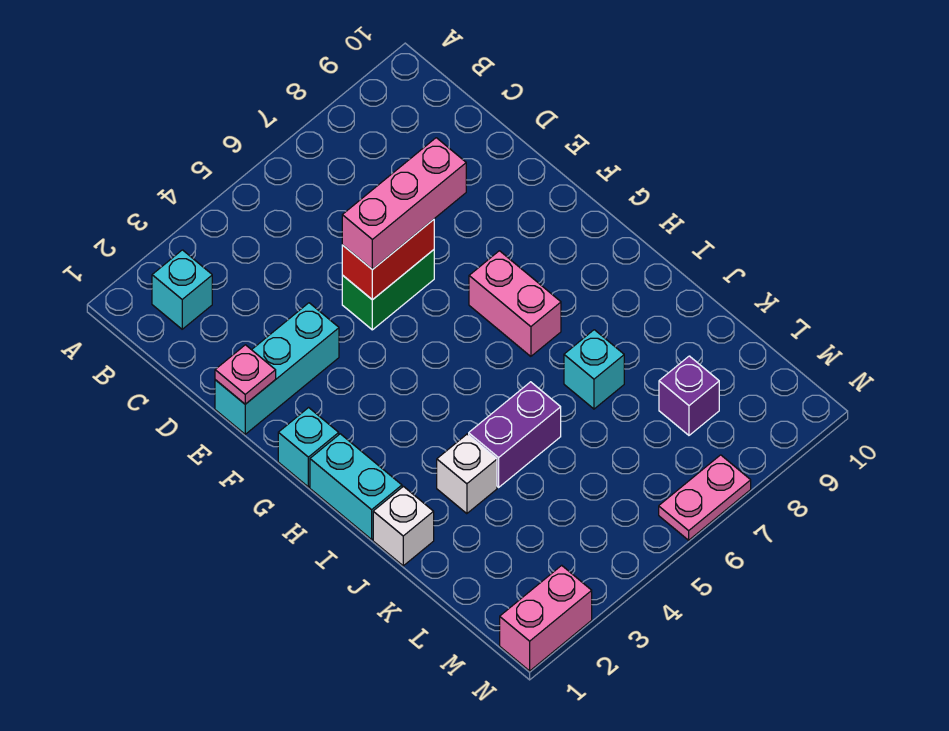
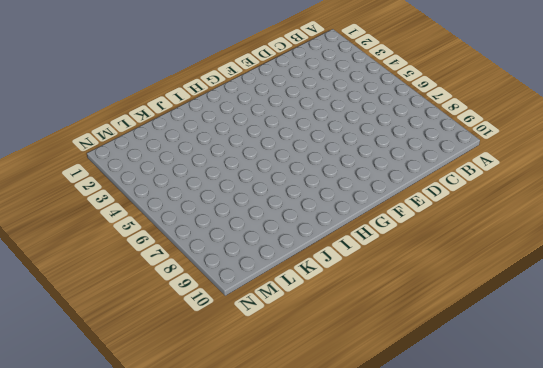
none -> cyan brick B2 level 1
none -> cyan brick E1:E3 level 1
none -> green brick E5:E6 level 1

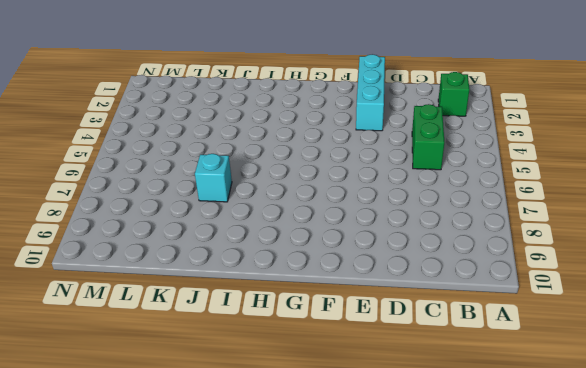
green brick B2 level 1 -> cyan brick B2 level 1
green brick C4:C5 level 1 -> green brick E5:E6 level 1
none -> cyan brick G1 level 1
none -> pink brick G7:H7 level 1
none -> cyan brick H1:I1 level 1

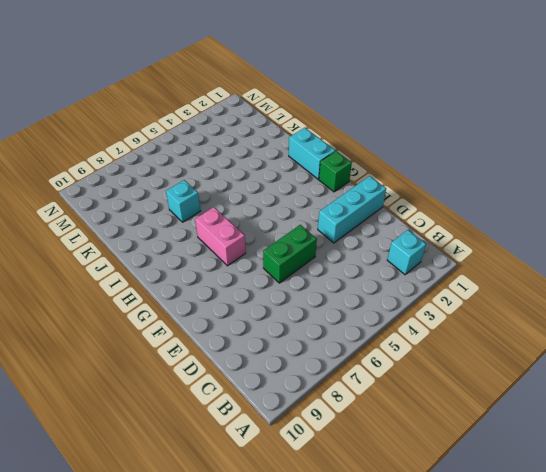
green brick G1 level 1 -> cyan brick G1 level 1
none -> white brick J1 level 1
none -> white brick J3 level 1
none -> purple brick J4:J5 level 1

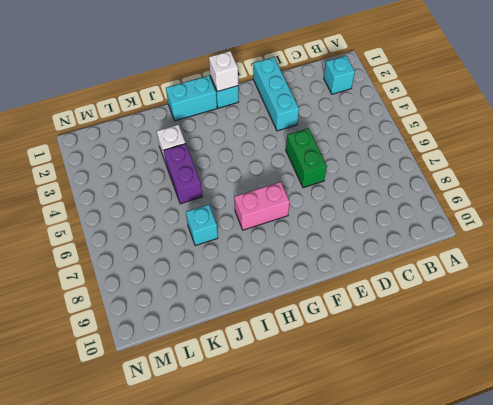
white brick G1 level 2 -> white brick J1 level 1
none -> purple brick L8 level 1
none -> pink brick N1:N2 level 1
none -> pink plate N6:N7 level 1

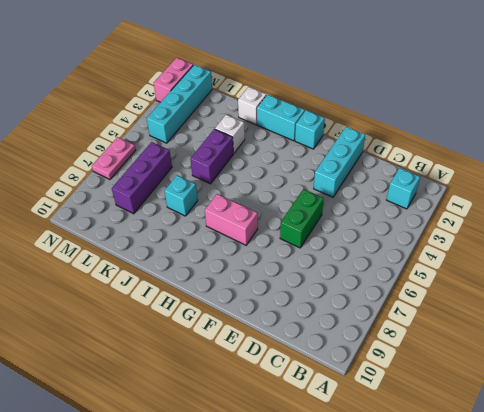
purple brick L6:L8 level 1 -> purple brick L8 level 1
cyan brick M1:M4 level 1 -> none
none -> pink plate E1 level 2
none -> red brick E5:E6 level 2
none -> pink brick E5:E7 level 3

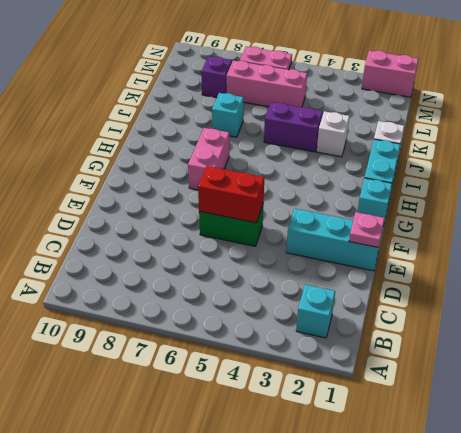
pink brick L5:L7 level 1 -> pink brick E5:E7 level 3

